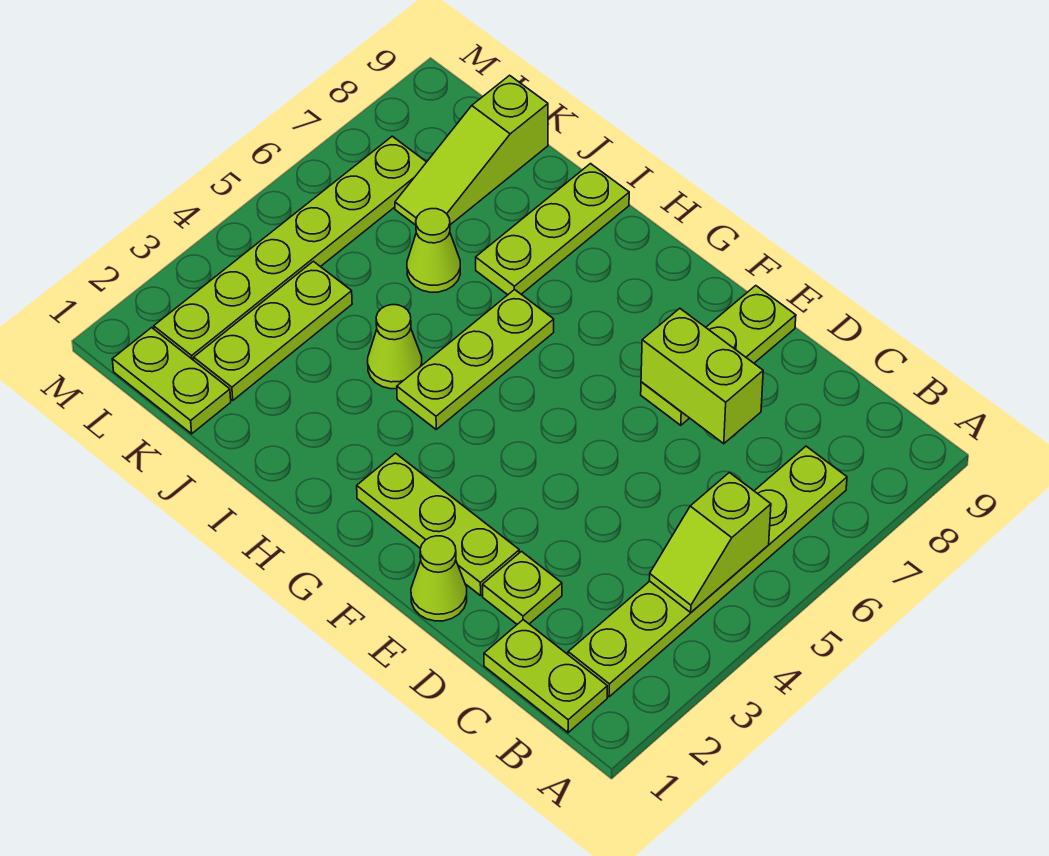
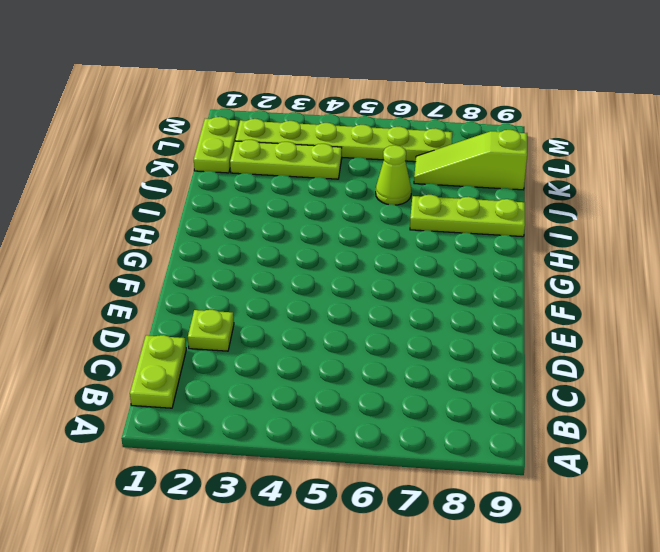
none -> lime plate B2:B7 level 1
none -> lime cone E1 level 1
none -> lime plate E2:G2 level 1

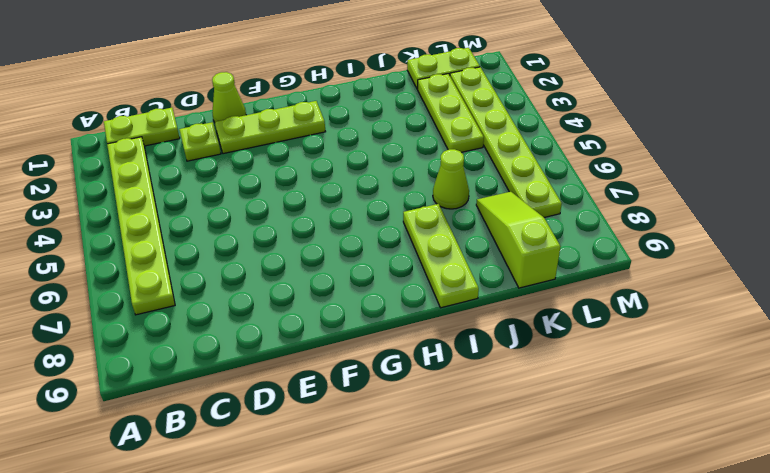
none -> lime plate E7:E9 level 1
none -> lime plate H4:H6 level 1
none -> lime cone I4 level 1

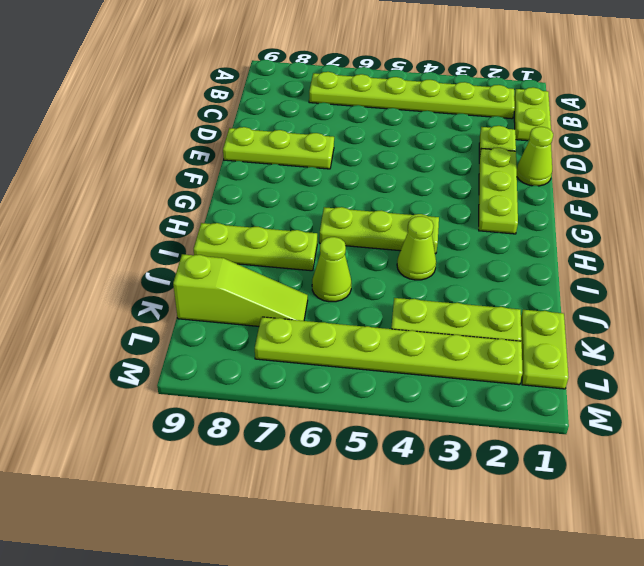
none -> lime slope B4:B5 level 2 top 5
none -> lime brick D7:E7 level 2

